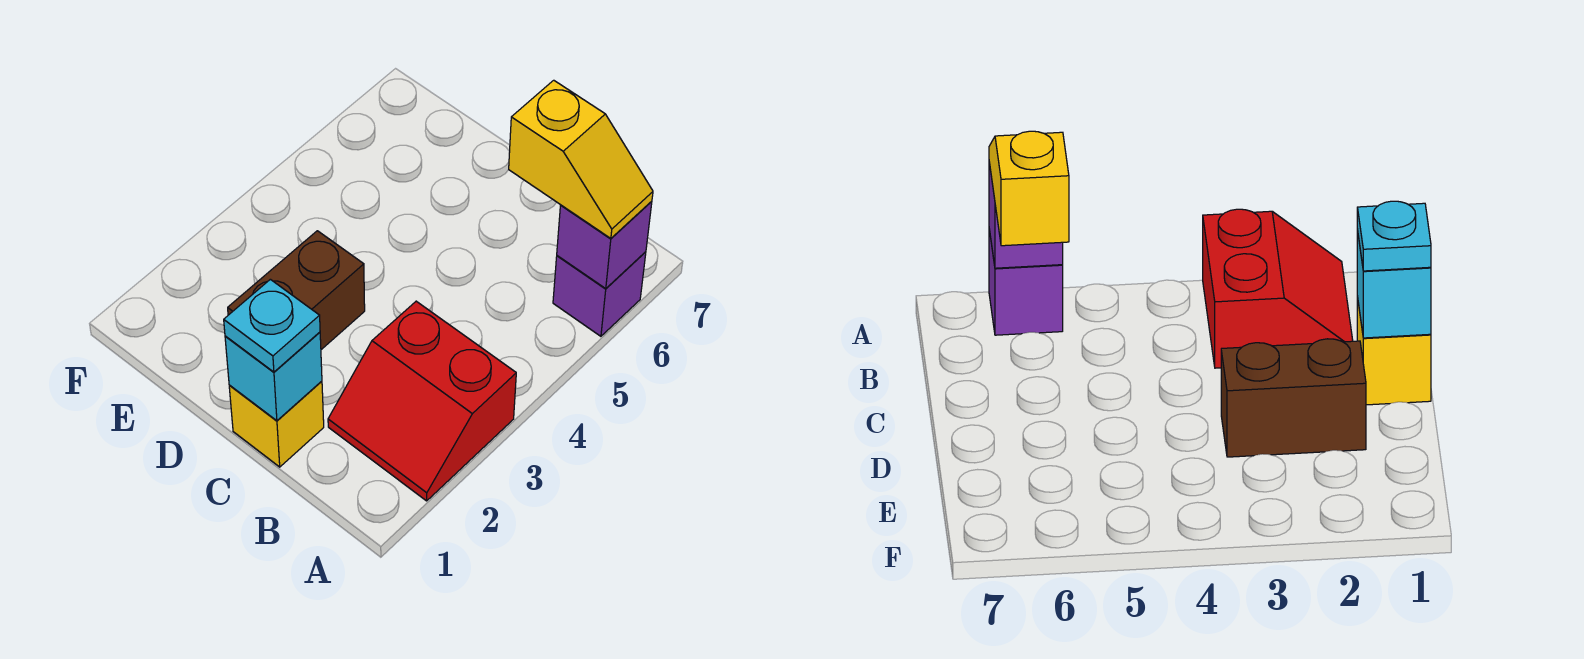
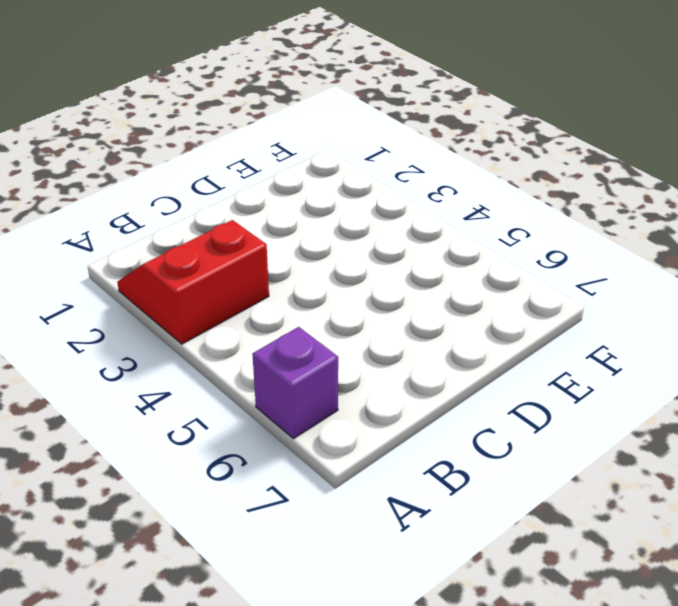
none -> yellow brick C1 level 1
none -> brown brick D2:D3 level 1

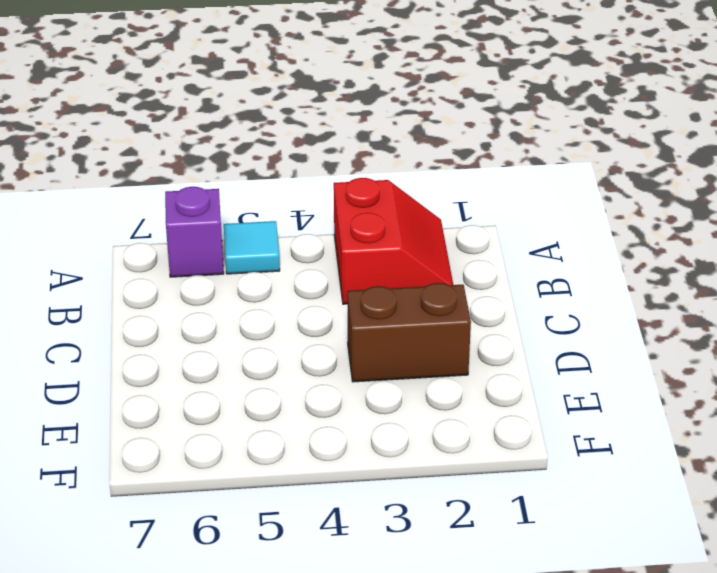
cyan tile A5 level 1 -> none
none -> yellow brick C1 level 1
none -> purple brick A6 level 2

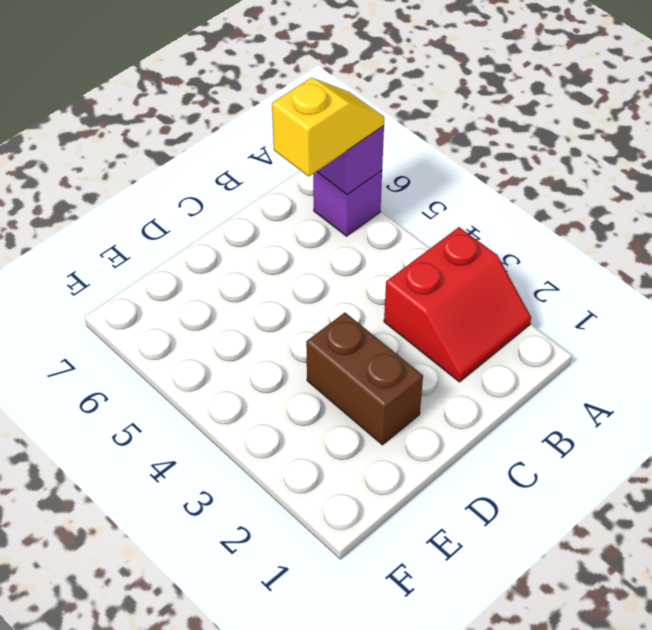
none -> yellow brick C1 level 1
none -> cyan brick C1 level 2

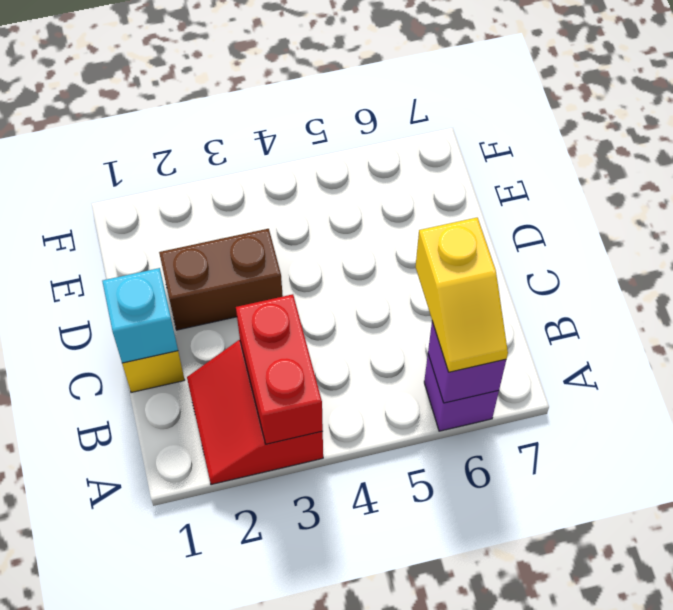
red brick A3:B3 level 2 -> none
none -> cyan plate C1 level 3

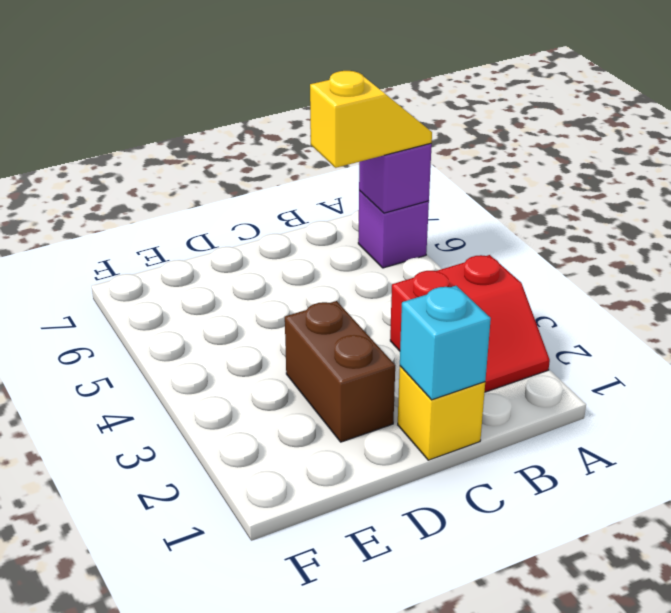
none -> cyan plate C1 level 3

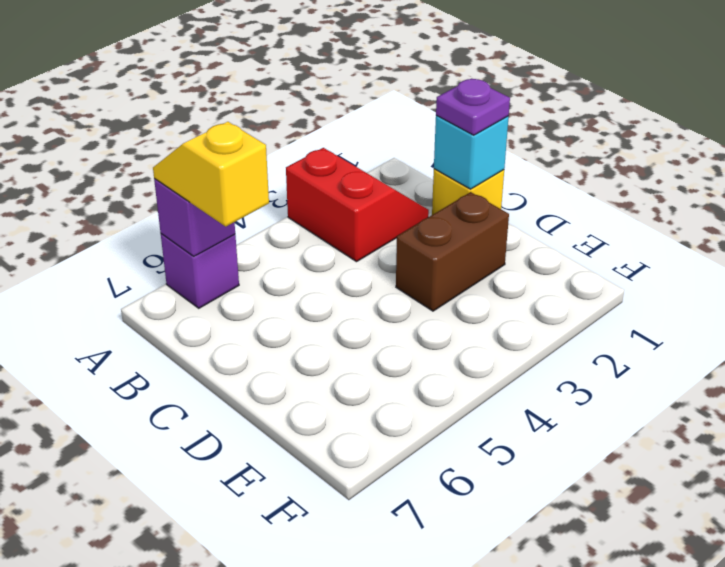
purple plate C1 level 3 -> cyan plate C1 level 3

